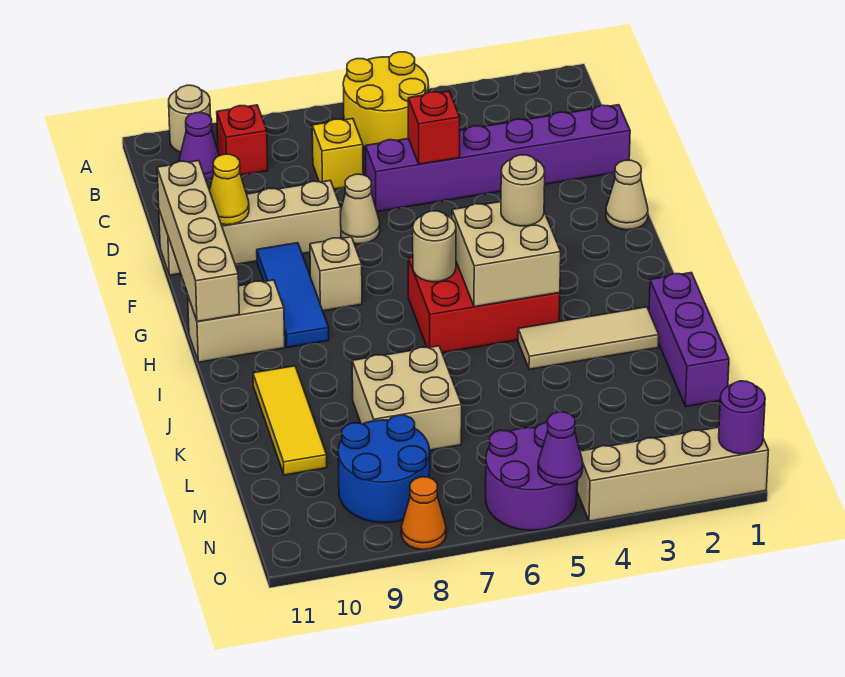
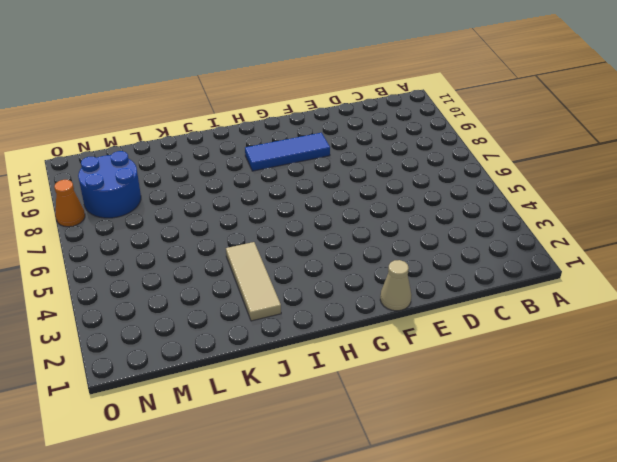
none -> yellow round brick A5:B6 level 1
none -> tan round brick A10 level 1
none -> red brick B9 level 1

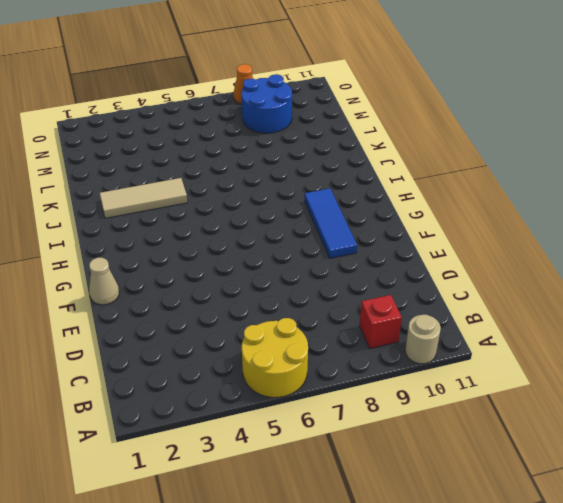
none -> purple cone B10 level 1
none -> yellow brick C7 level 1
none -> purple brick D1:D6 level 1

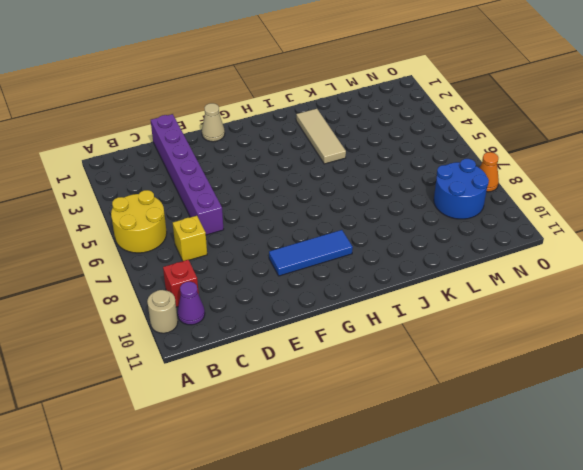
none -> tan cone E7 level 1
none -> tan brick E8:E11 level 1
none -> tan brick G8 level 1

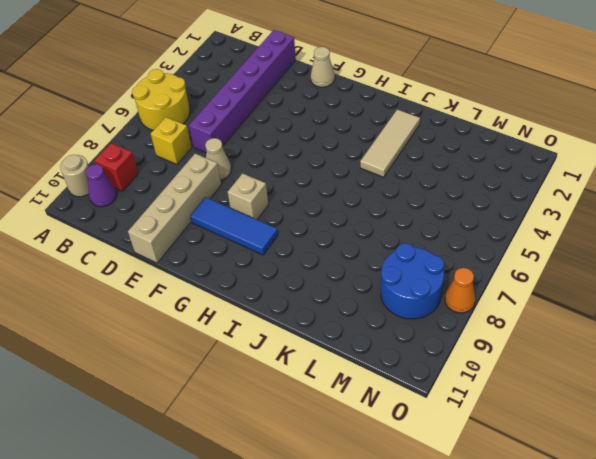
none -> red brick H4:I6 level 1
none -> tan brick H10:H11 level 1
none -> purple brick J1:L1 level 1

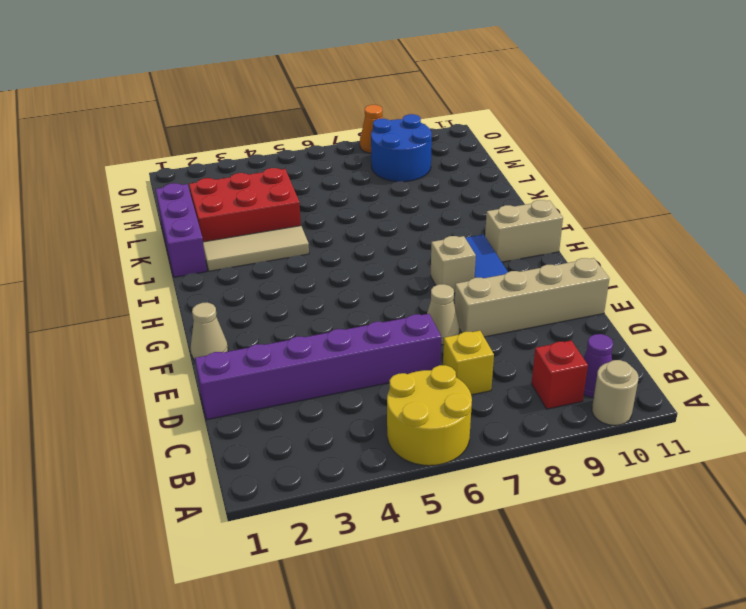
red brick K2:L4 level 1 -> red brick H4:I6 level 1
none -> yellow tile J10:L10 level 1
none -> tan brick K7:L8 level 1
none -> purple round brick N5:O6 level 1

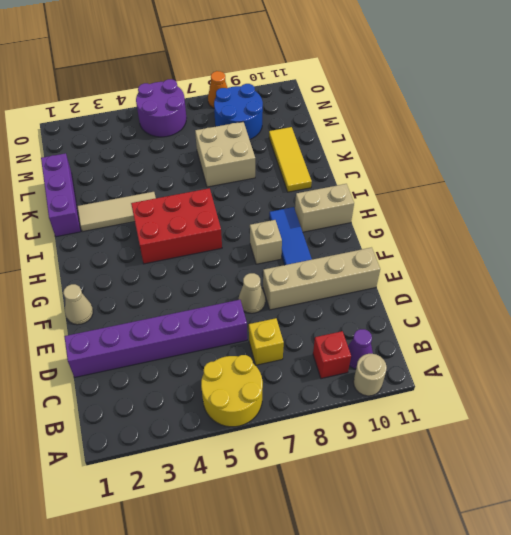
none -> tan brick O1:O4 level 1
none -> red brick D5 level 2
none -> yellow cone E10 level 2

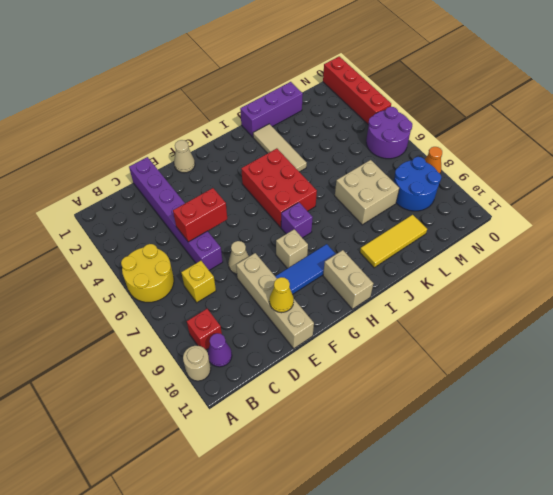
red brick D5:E5 level 2 -> red brick D5 level 2
purple brick H7 level 1 -> none
red brick O1:O4 level 1 -> tan brick O1:O4 level 1
none -> tan brick E11:H11 level 2
none -> tan brick H4:I5 level 2
none -> tan round brick H6 level 2

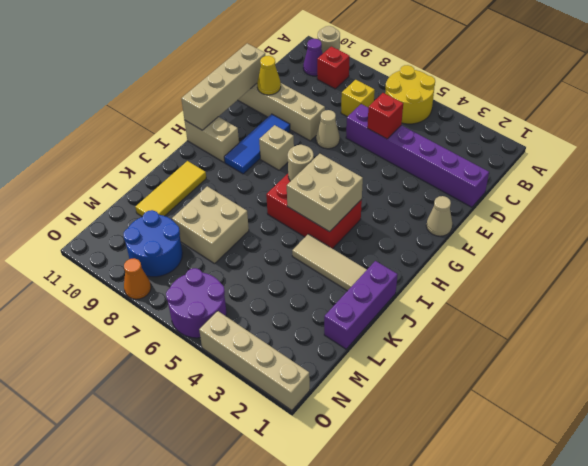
none -> purple round brick O1 level 2
none -> purple cone O5 level 2
none -> tan round brick H4 level 3

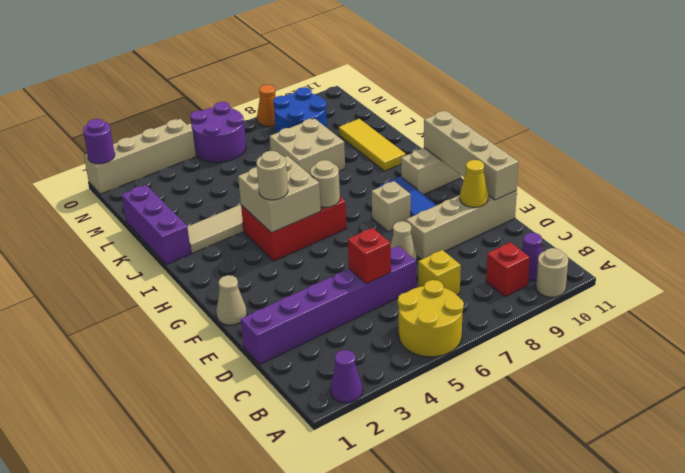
purple cone A2 level 1 -> purple cone O5 level 2

